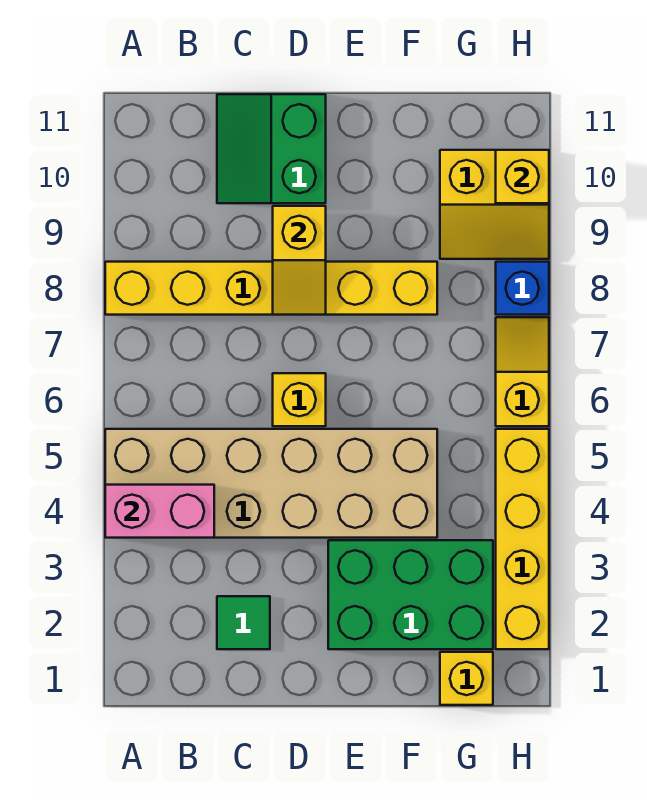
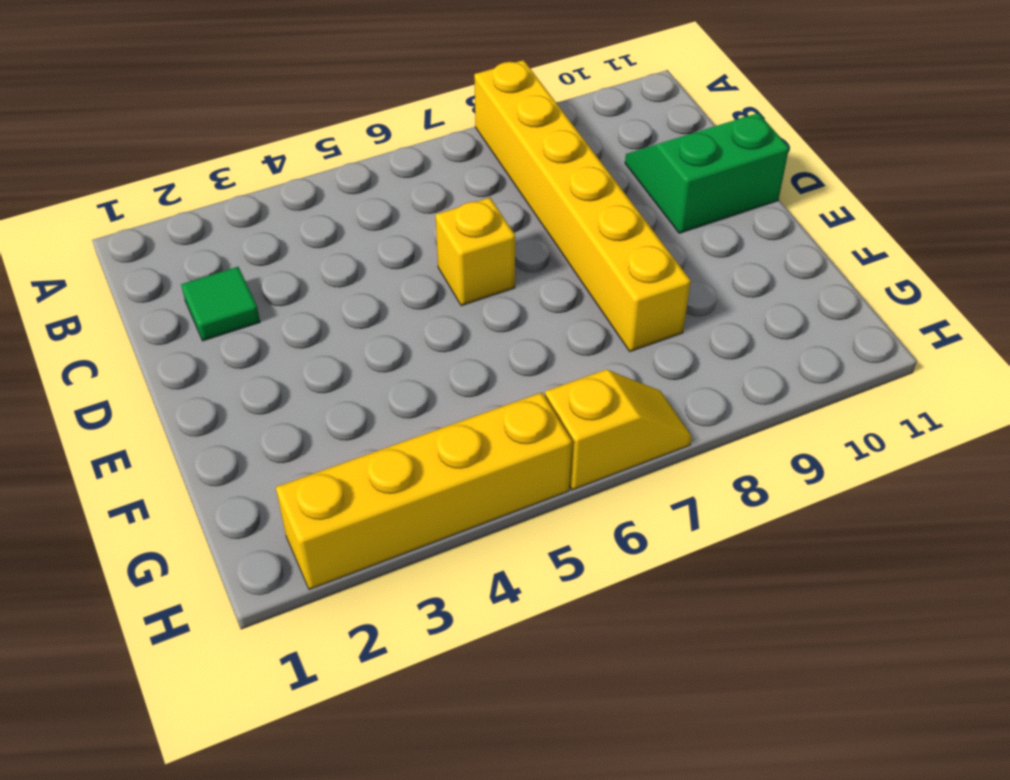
none -> tan brick A4:F5 level 1
none -> green brick E2:G3 level 1
none -> yellow brick G1 level 1

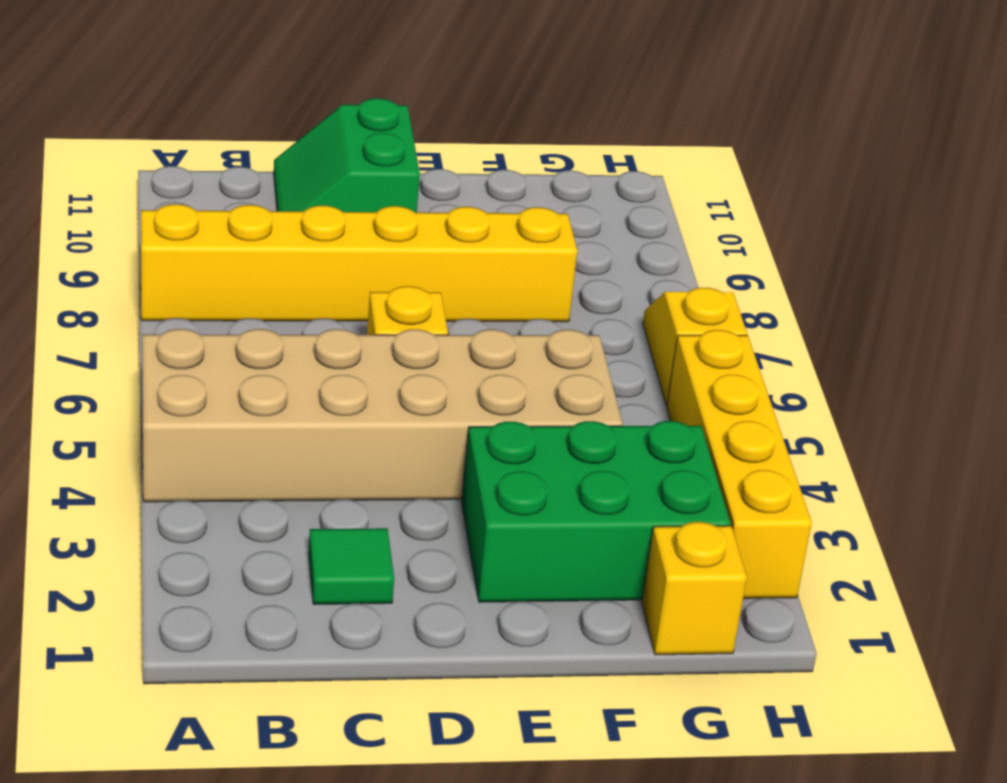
none -> yellow slope G9:H10 level 1 top 10
none -> blue brick H8 level 1
none -> pink brick A4:B4 level 2

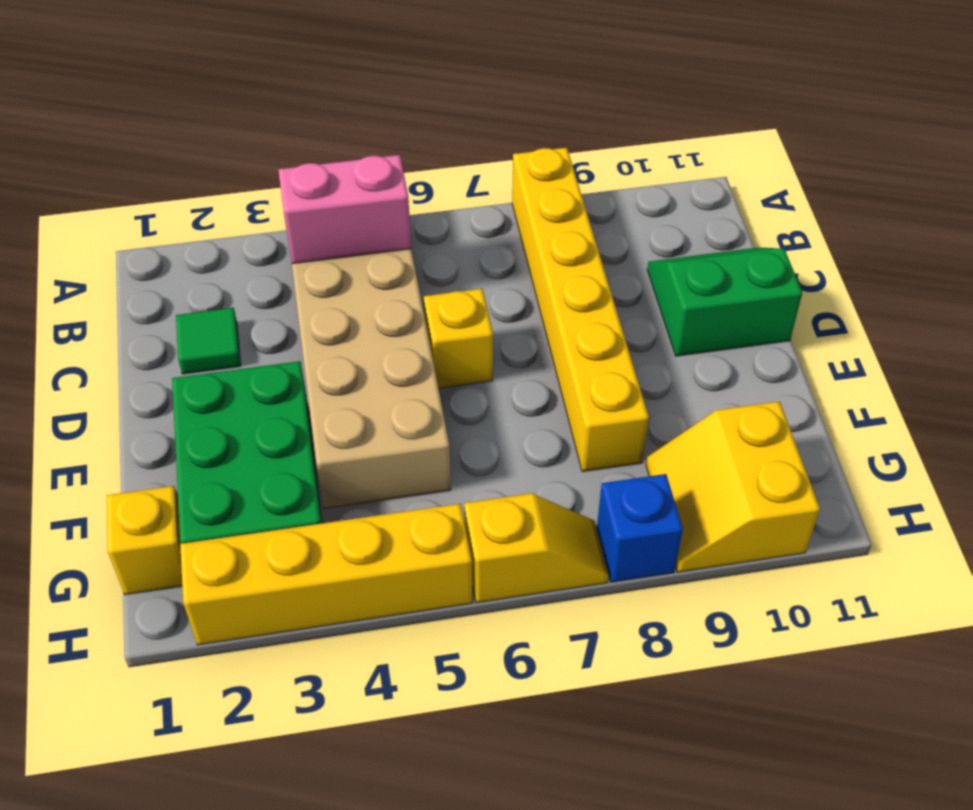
pink brick B4:B5 level 2 -> pink brick A4:B4 level 2
none -> yellow slope D8:D9 level 2 top 9
none -> yellow brick H10 level 2

